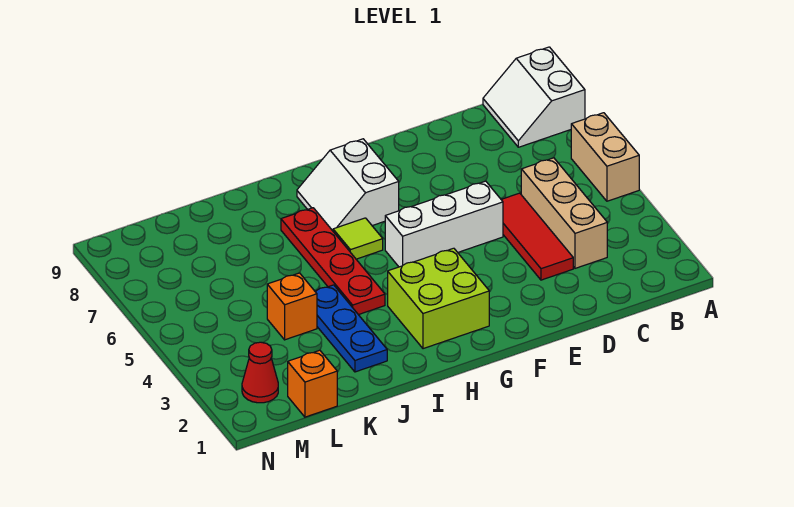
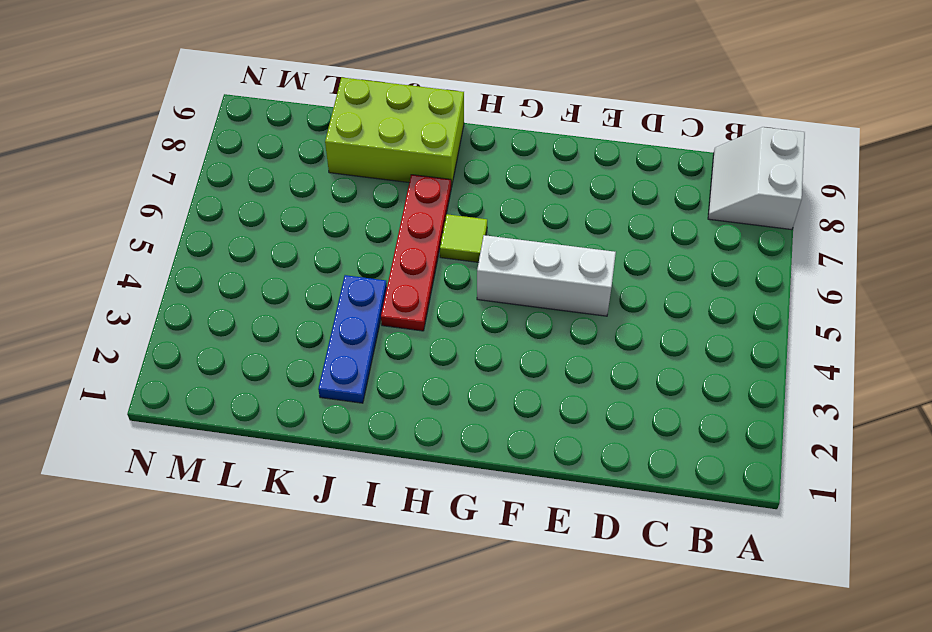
lime brick I8:K9 level 1 -> none
none -> tan brick A5:A6 level 1
none -> tan brick C3:C5 level 1
none -> red tile D3:D5 level 1

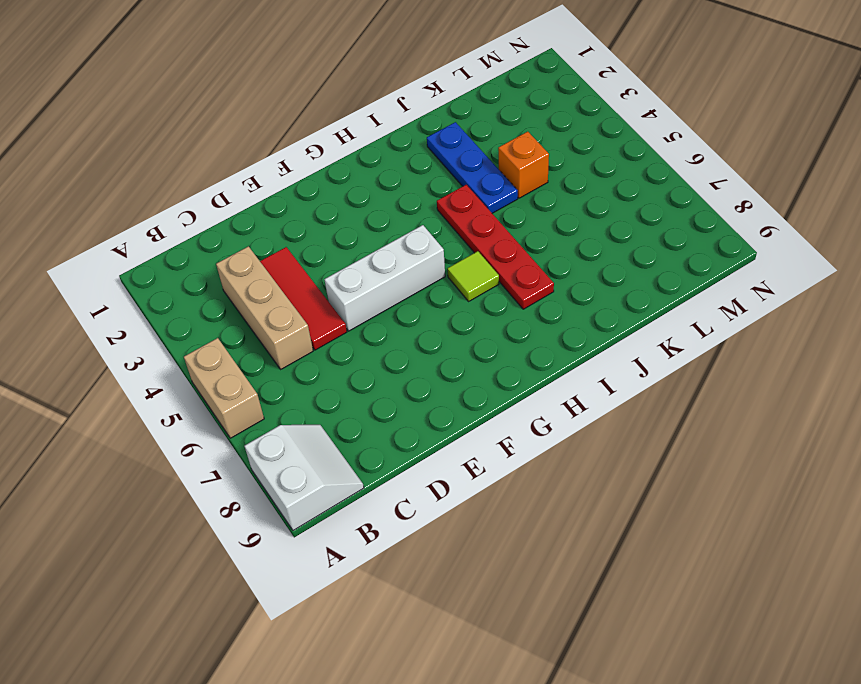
none -> lime brick G2:H3 level 1
none -> white slope G7:H8 level 1 top G
none -> orange brick L1 level 1

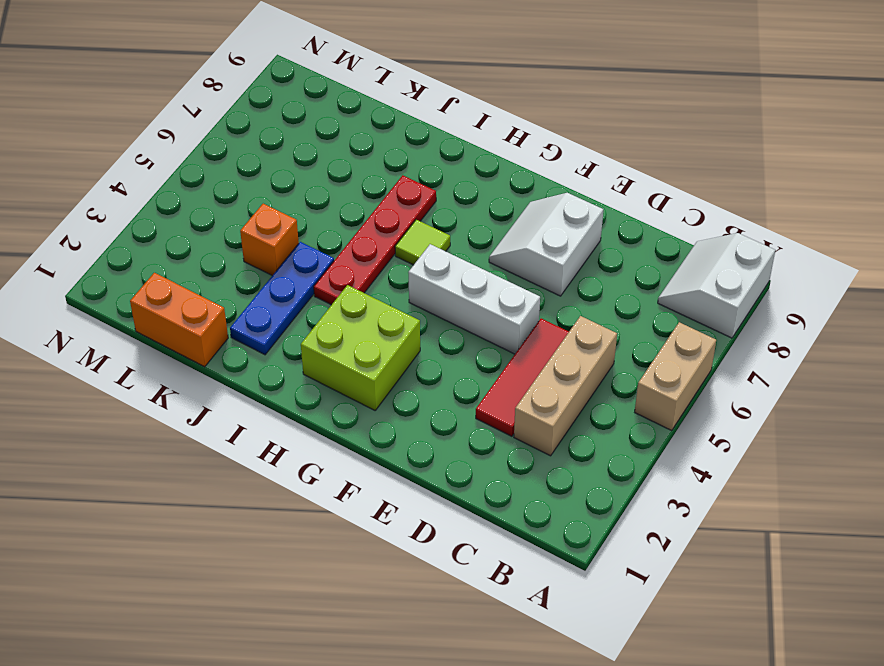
white slope E7:F8 level 1 top E -> white slope G7:H8 level 1 top G
orange brick K1:L1 level 1 -> orange brick L1 level 1
none -> red cone M2 level 1

